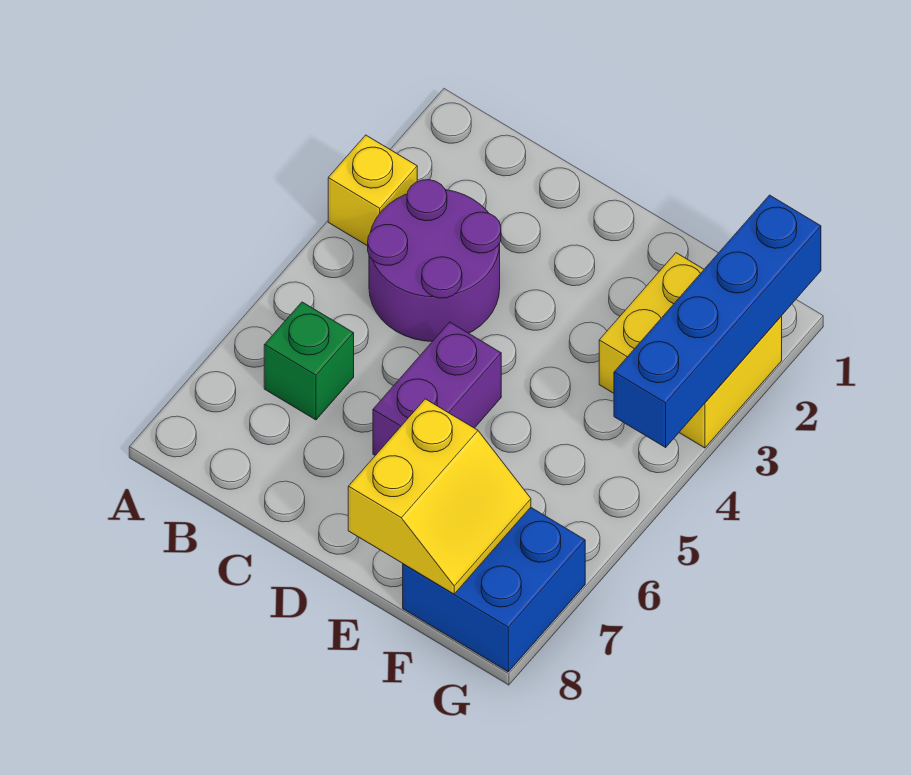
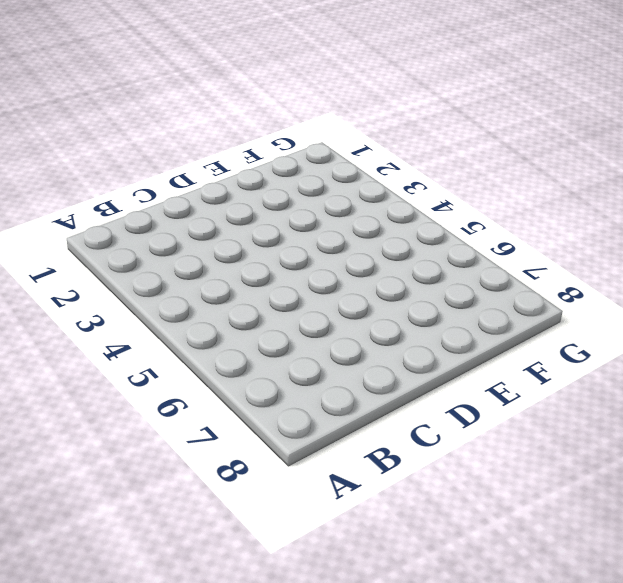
none -> yellow brick A3 level 1
none -> purple round brick B3:C4 level 1

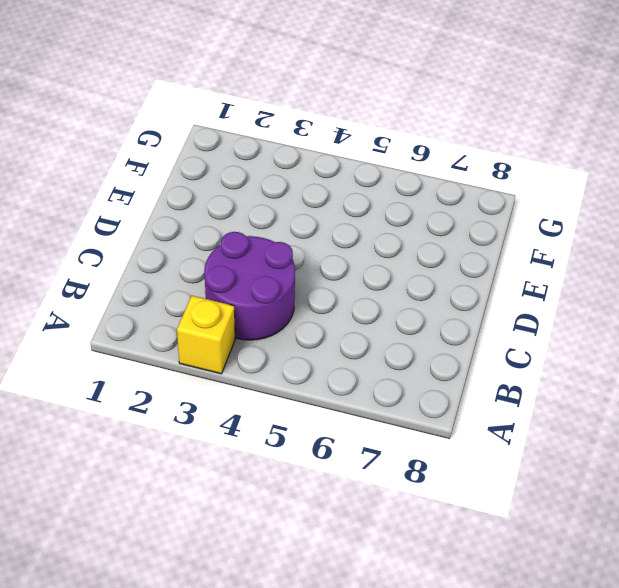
none -> green brick B6 level 1
none -> purple brick D5:D6 level 1

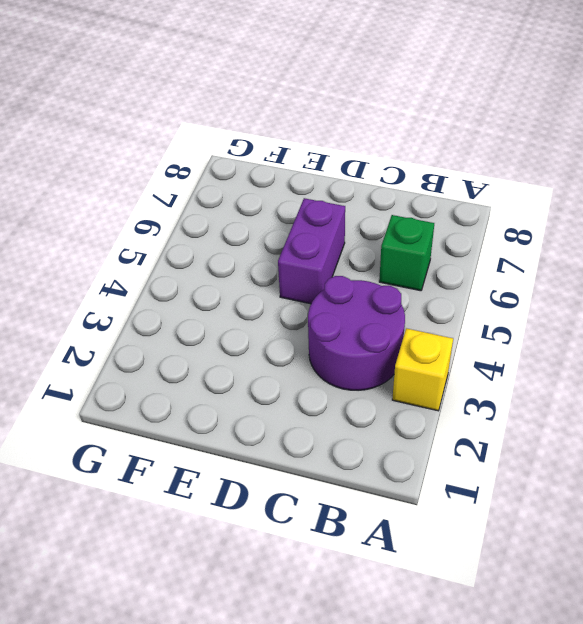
none -> yellow brick F2:G3 level 1
none -> blue brick F7:G8 level 1

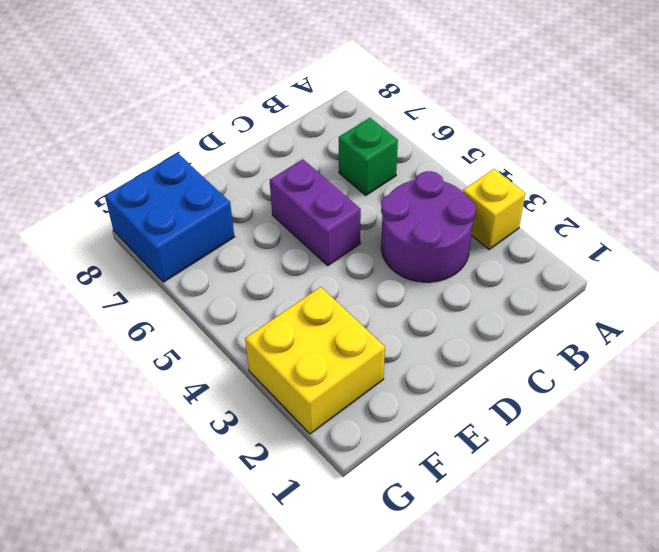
none -> yellow slope E7:F8 level 2 top E
none -> blue brick G1:G4 level 2

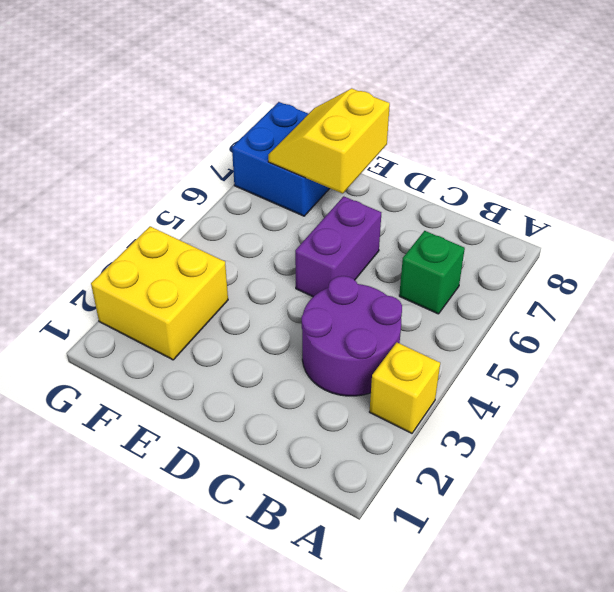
none -> blue brick G1:G4 level 2

